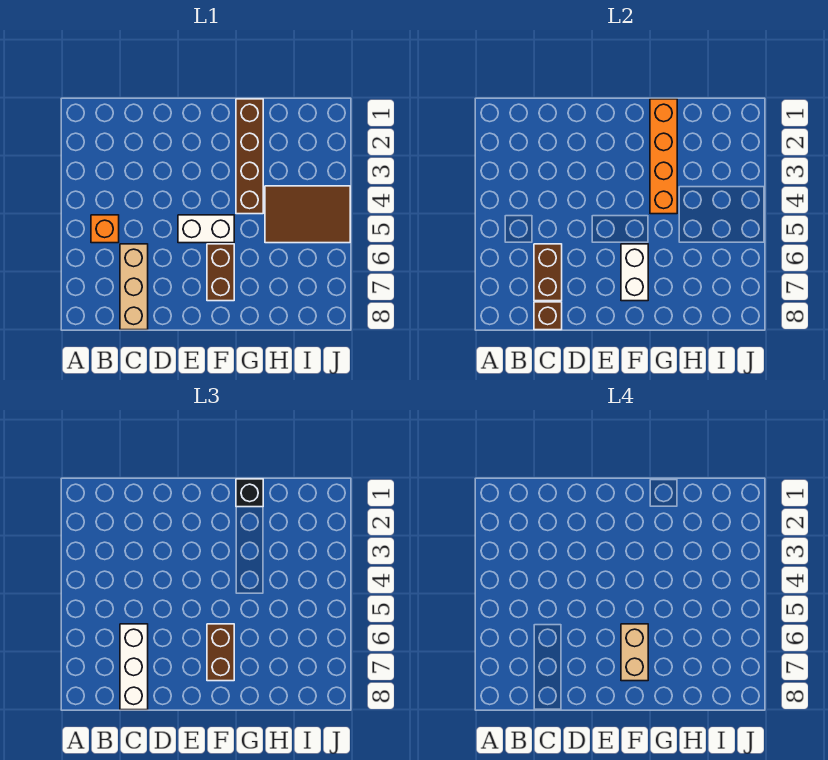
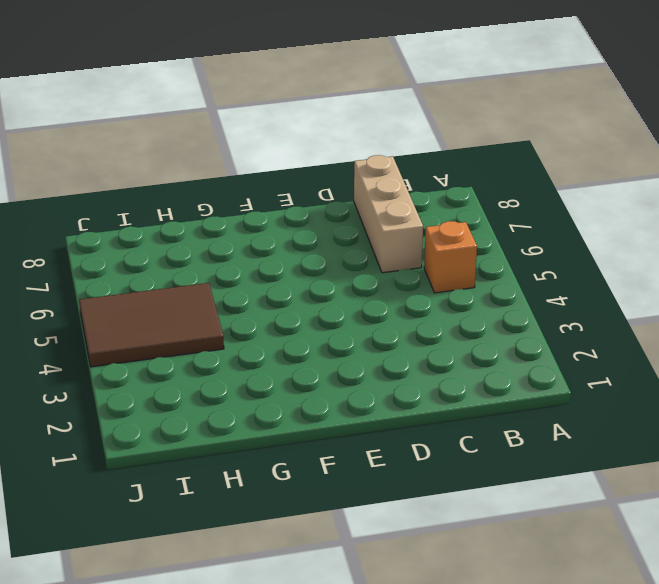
none -> white brick E5:F5 level 1
none -> brown brick F6:F7 level 1
none -> brown brick G1:G4 level 1

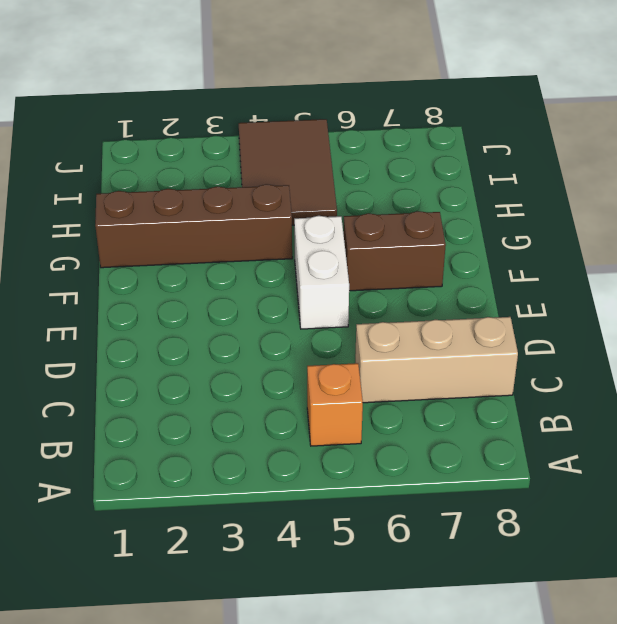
none -> brown brick C6:C7 level 2
none -> brown brick C8 level 2
none -> white brick F6:F7 level 2

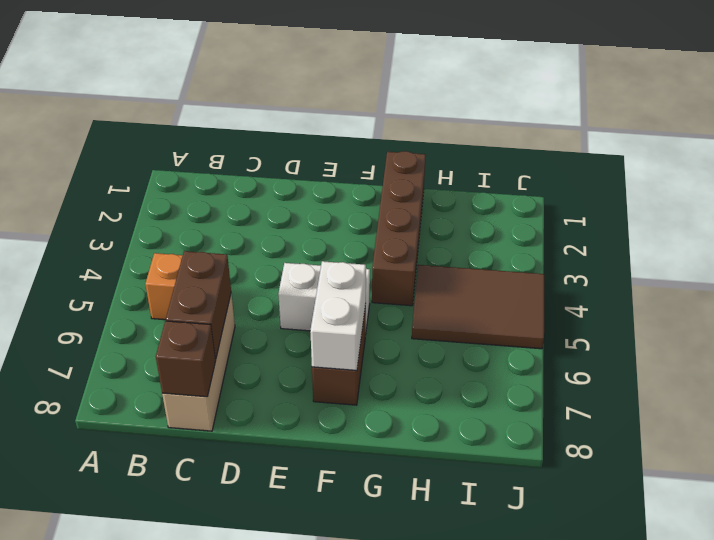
none -> orange brick G1:G4 level 2
none -> white brick C6:C8 level 3
none -> brown brick F6:F7 level 3

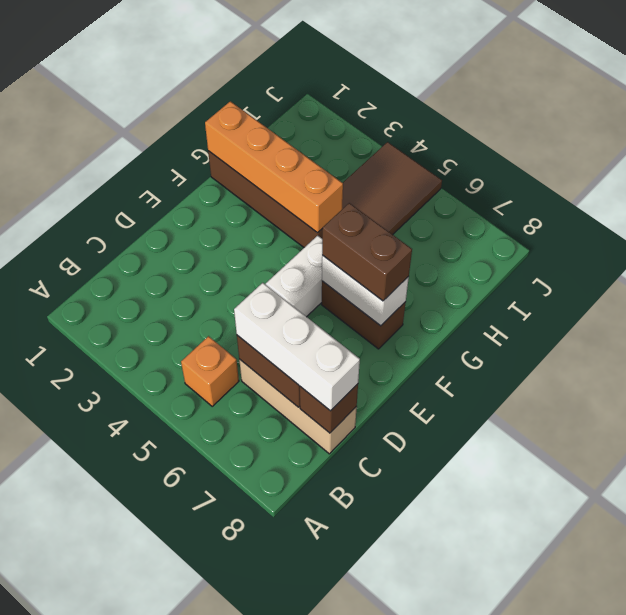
none -> black brick G1 level 3
none -> tan brick F6:F7 level 4

